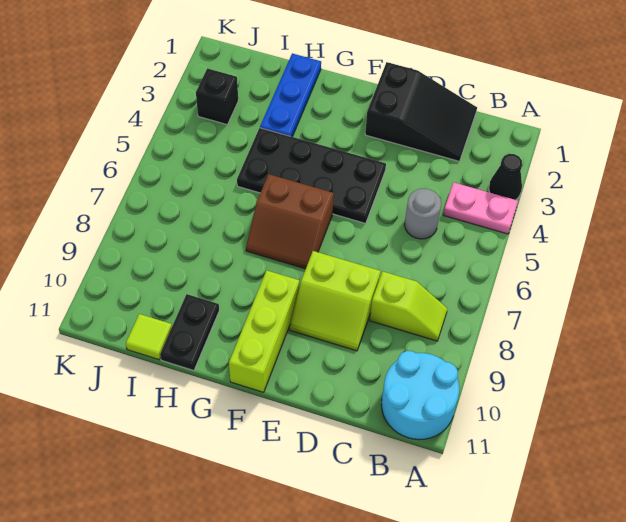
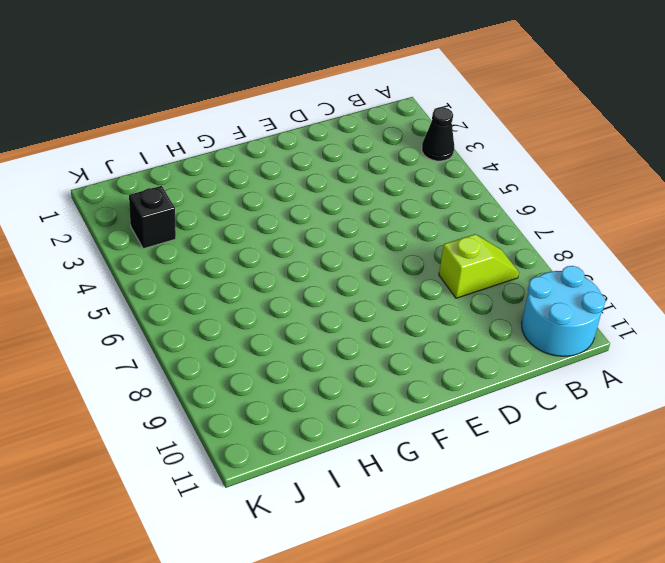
none -> pink plate A4:B4 level 1
none -> black slope C1:E2 level 1 top E
none -> grey round brick C5 level 1

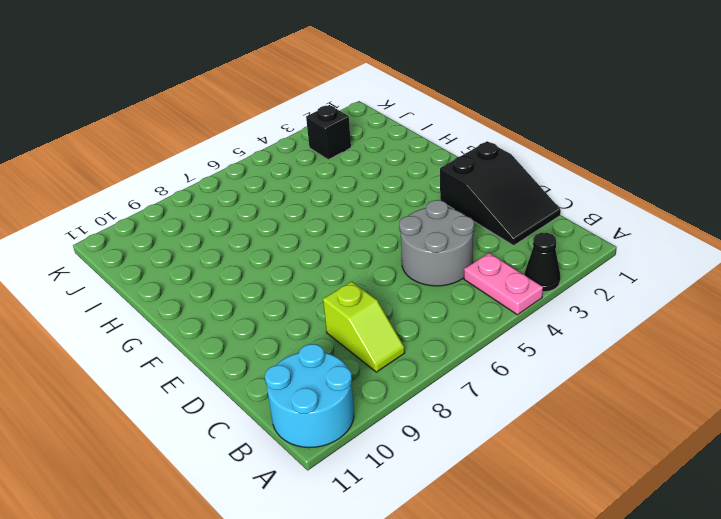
grey round brick C4:D5 level 1 -> grey round brick C5 level 1
none -> lime slope D8:E9 level 1 top 8
none -> black plate E4:H5 level 1
none -> brown slope F6:G7 level 1 top 6

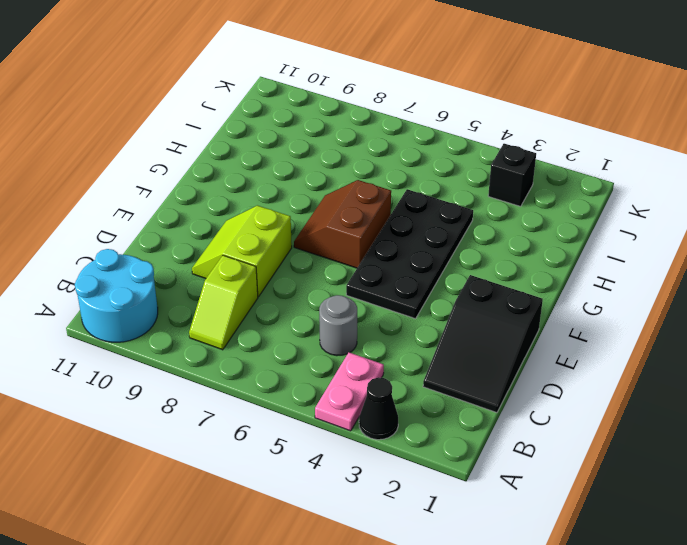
none -> lime brick F9:F11 level 1
none -> blue plate H1:H3 level 1
none -> black plate H10:H11 level 1

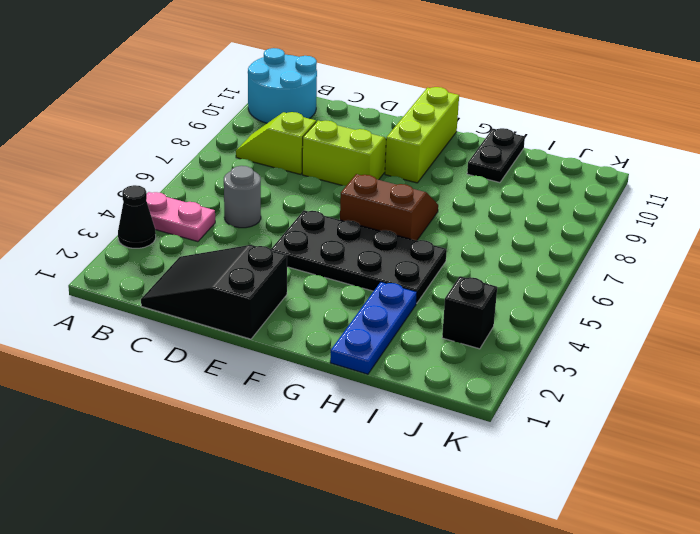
none -> lime tile I11 level 1

